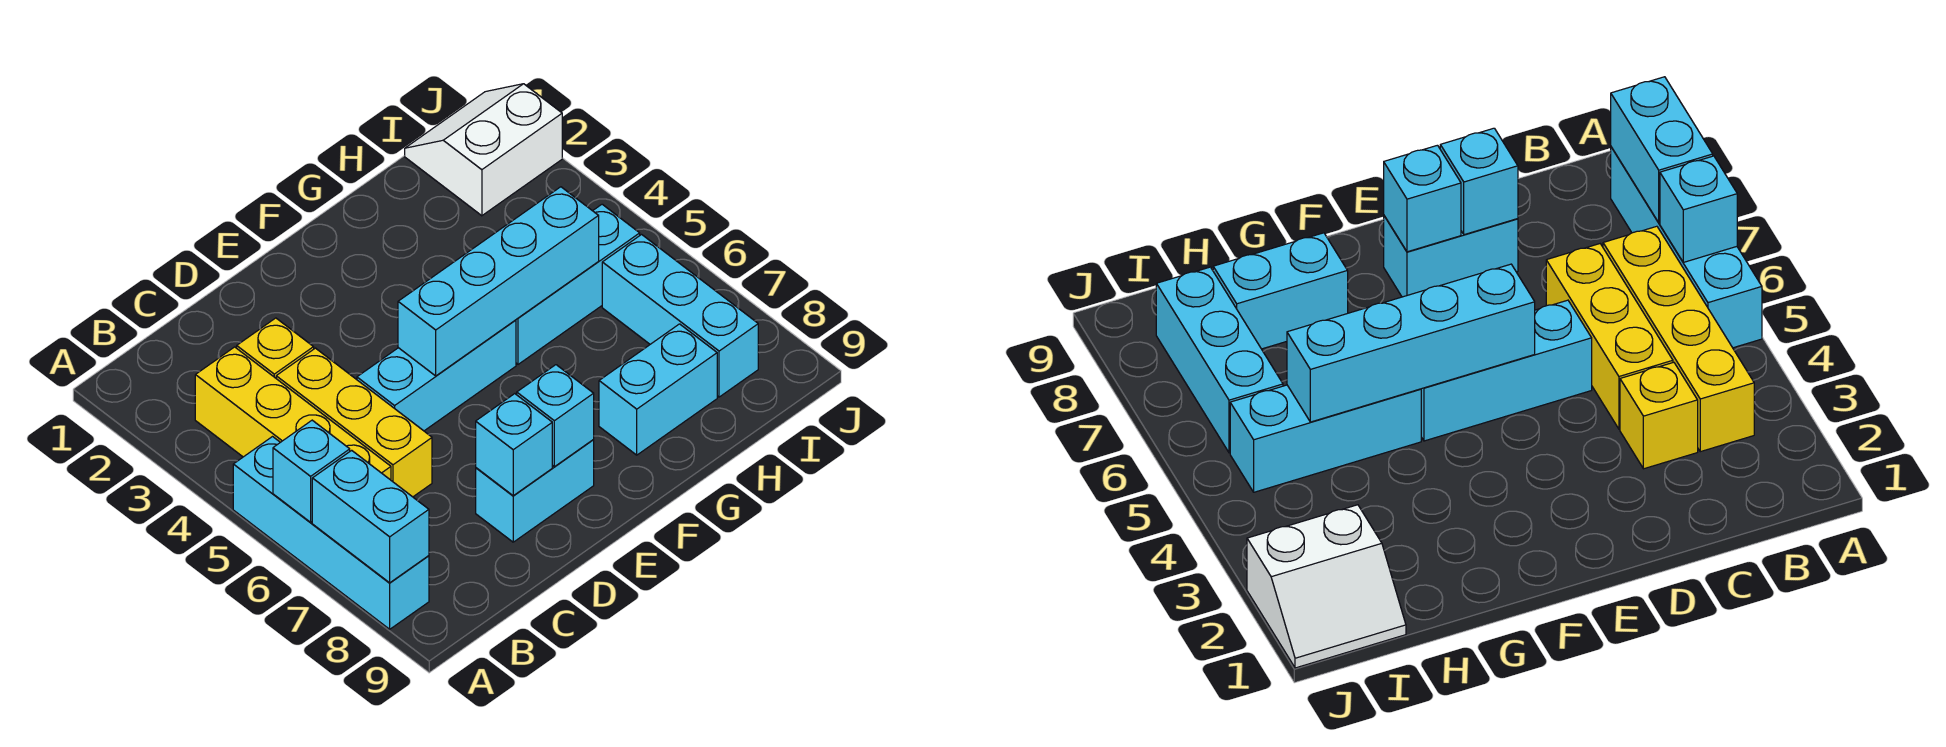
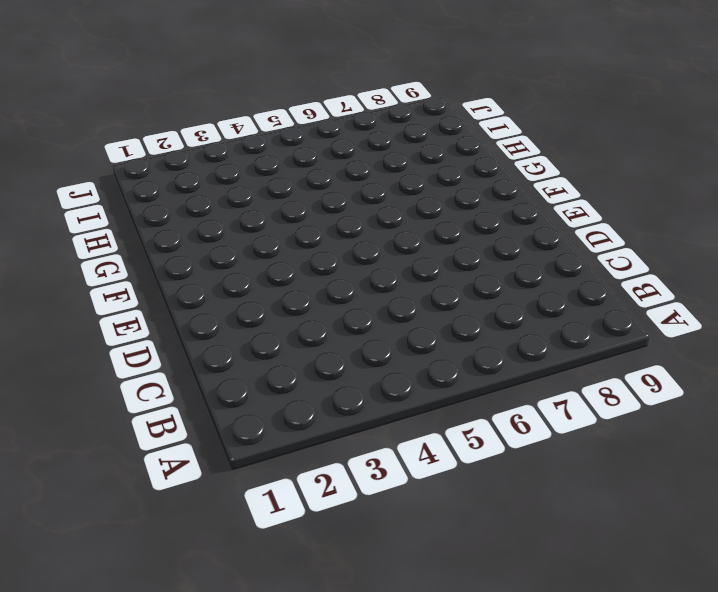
none -> cyan brick A5:A8 level 1
none -> yellow brick B3:B6 level 1
none -> yellow brick C3 level 1

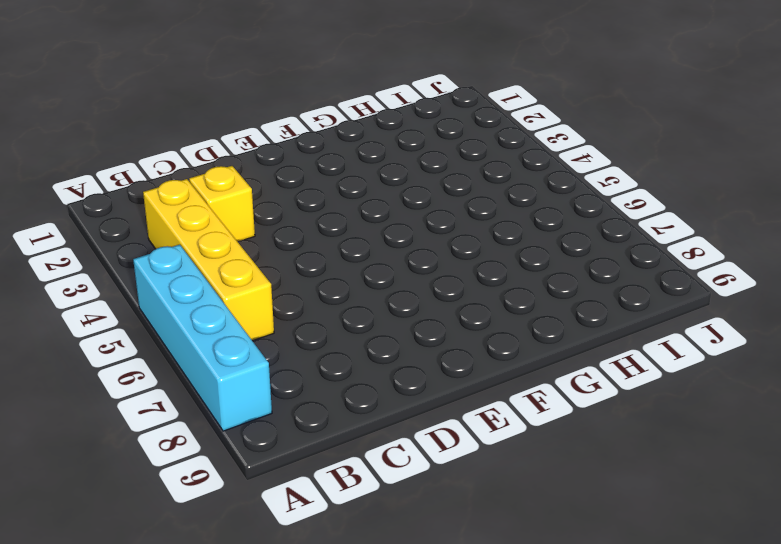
none -> yellow brick C4:C6 level 1
none -> cyan brick D5:F5 level 1
none -> cyan brick D8:E8 level 1

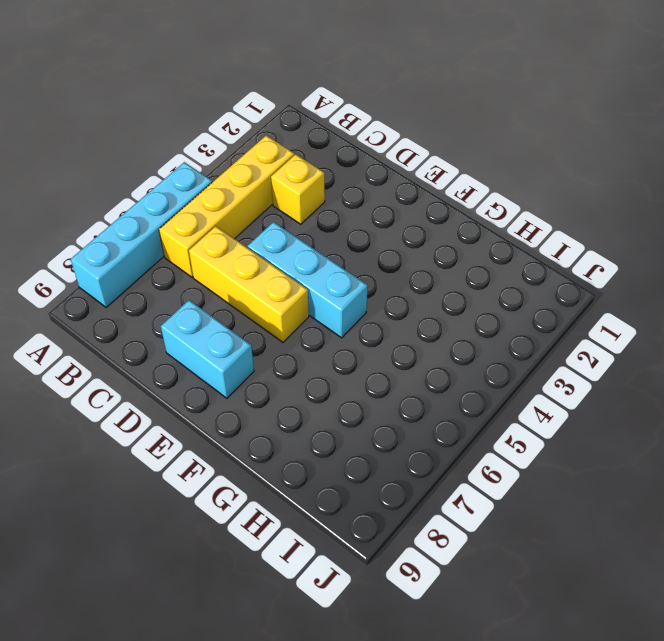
yellow brick C6:E6 level 1 -> yellow brick C4:C6 level 1
none -> cyan brick G5:I5 level 1
none -> cyan brick G8:H8 level 1
none -> white slope I1:J2 level 1 top 2

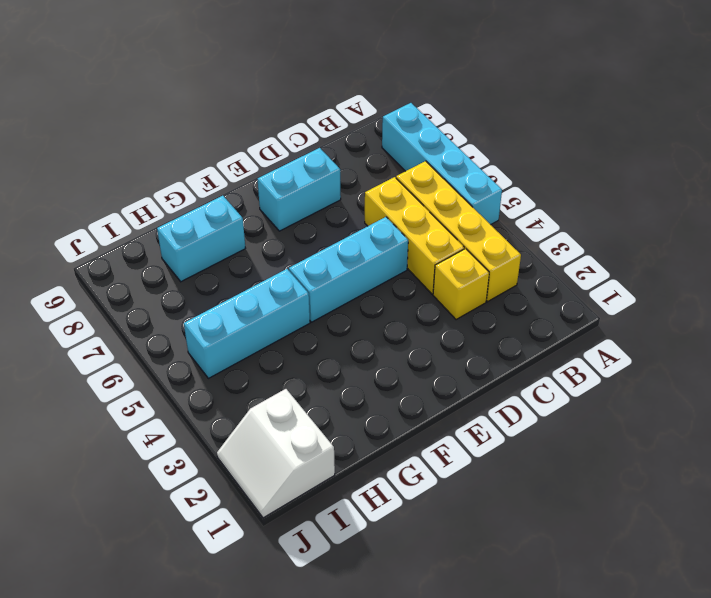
white slope I1:J2 level 1 top I -> white slope I1:J2 level 1 top 2
none -> cyan brick I6:I8 level 1
none -> cyan brick A6 level 2
none -> cyan brick A7:A8 level 2

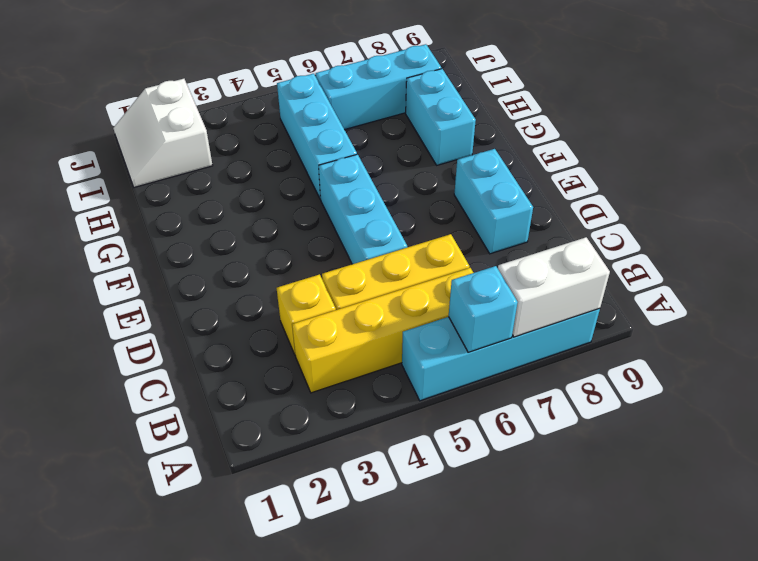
white brick A7:A8 level 2 -> cyan brick A7:A8 level 2
none -> cyan brick D8 level 2
none -> cyan brick E5:H5 level 2
none -> cyan brick E8 level 2

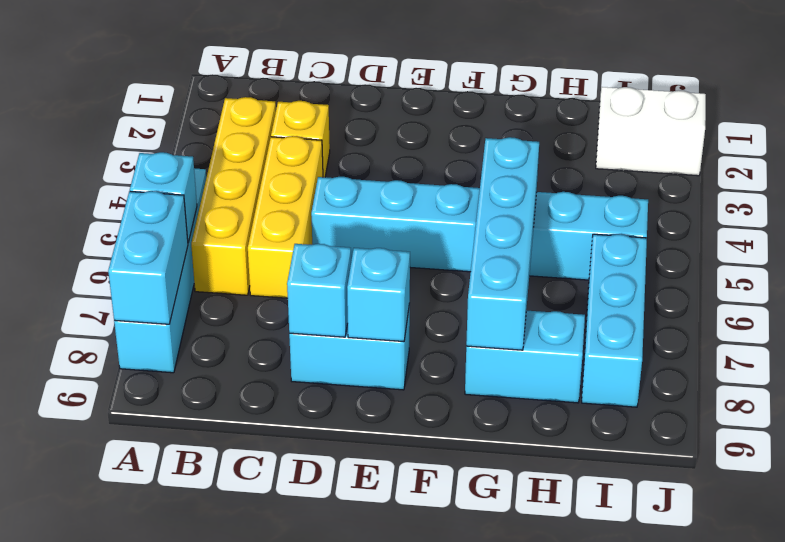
cyan brick G5:G8 level 2 -> cyan brick E5:H5 level 2

